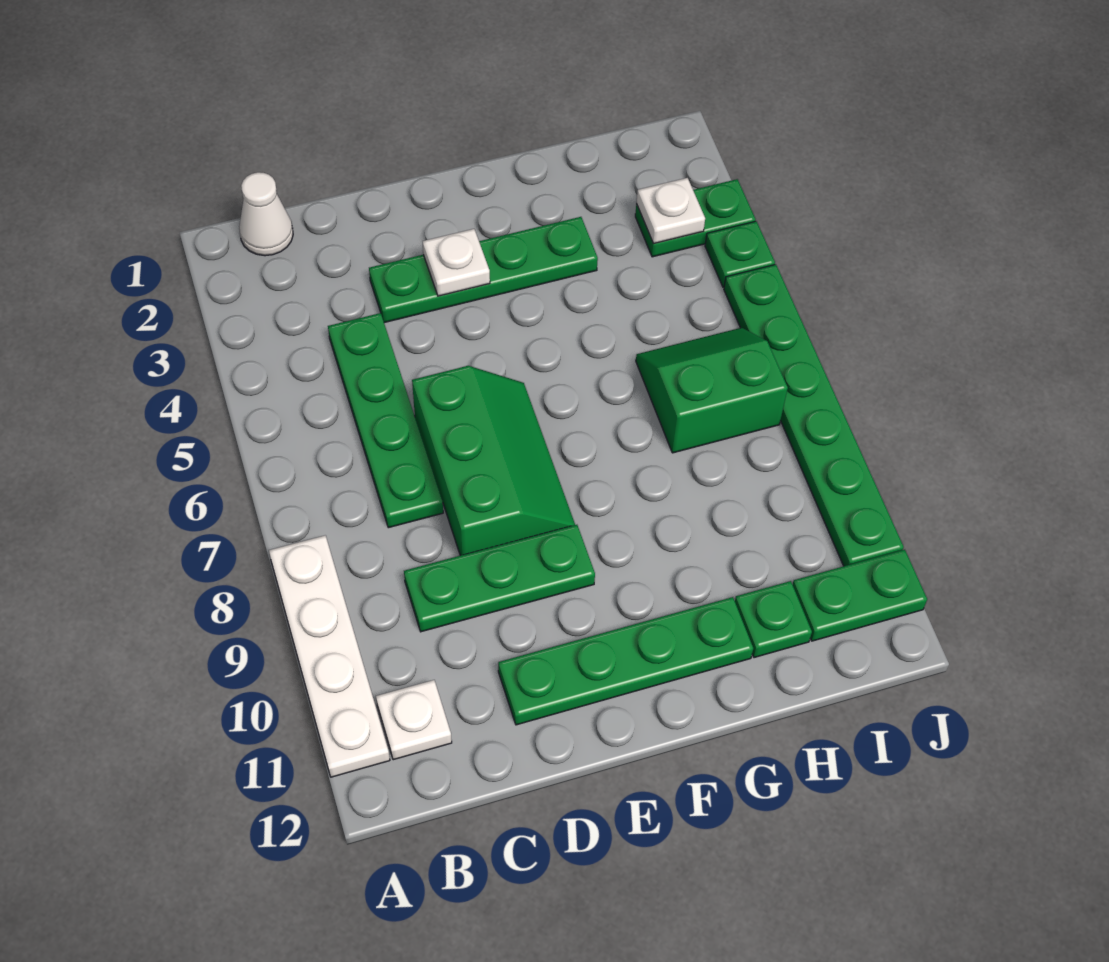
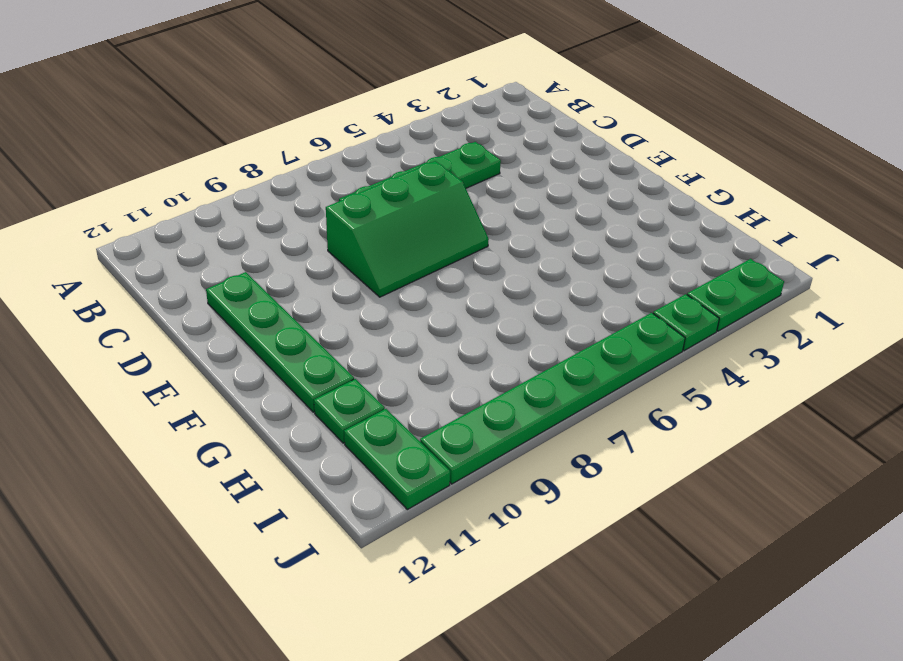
green plate J2:J3 level 1 -> green plate I3:J3 level 1
none -> white plate A8:A11 level 1
none -> white cone B1 level 1
none -> white plate B11 level 1

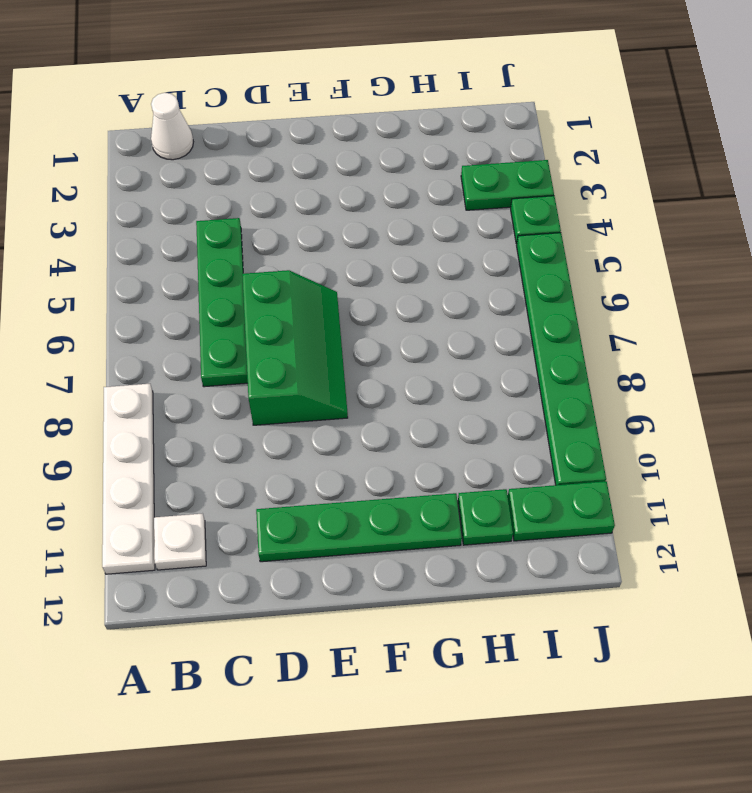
none -> green plate C9:E9 level 1
none -> green plate D3:G3 level 1
none -> green slope H6:I7 level 1 top 7

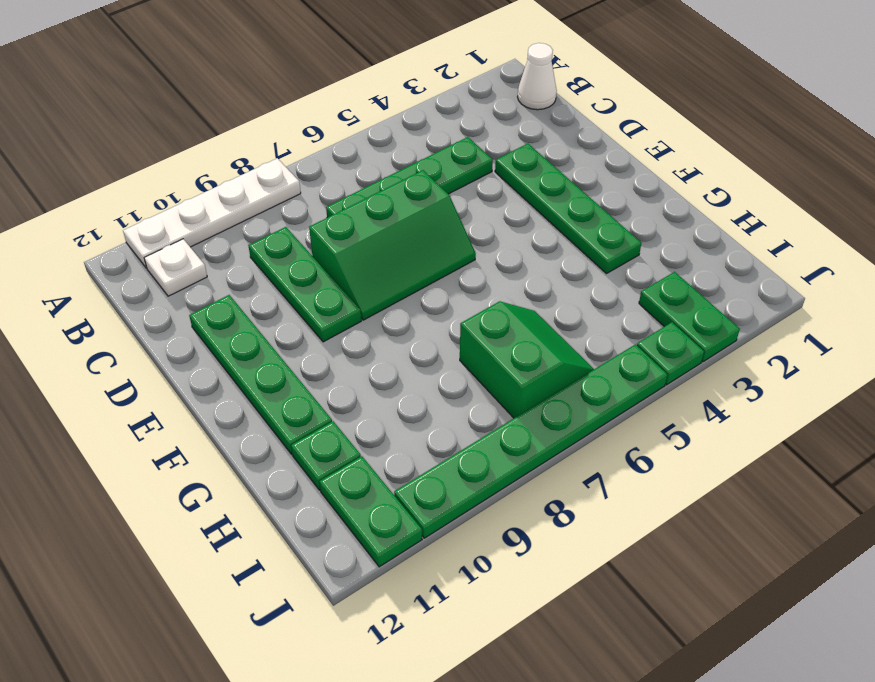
none -> white plate E3 level 2
none -> white plate I3 level 2

